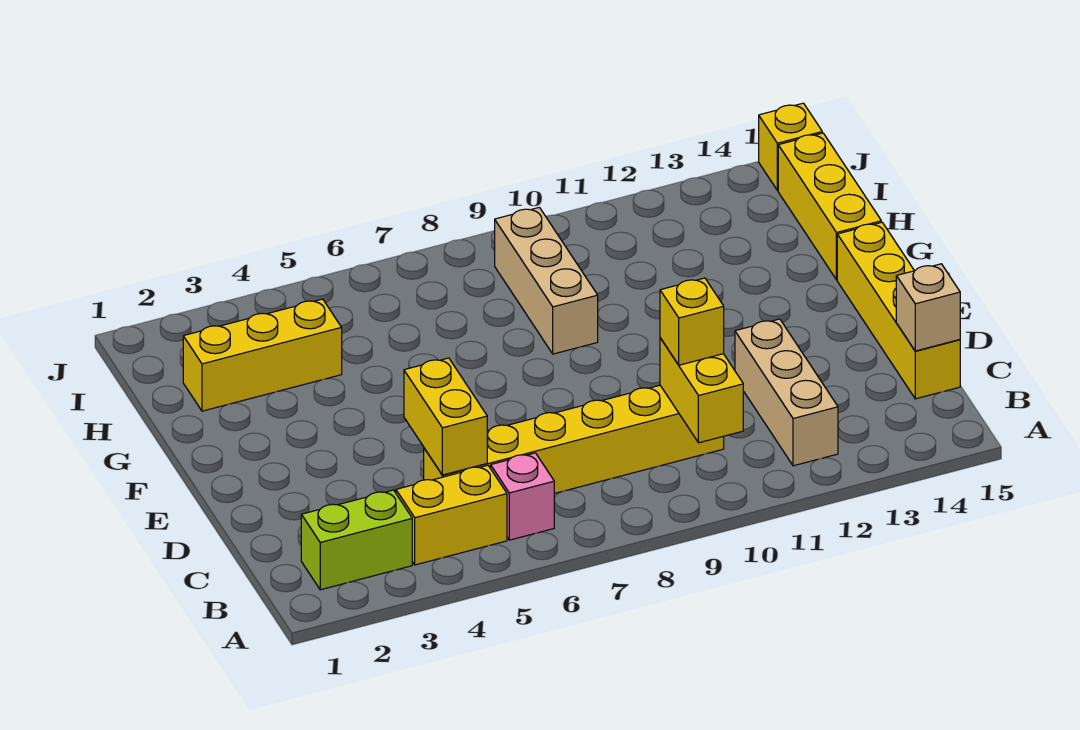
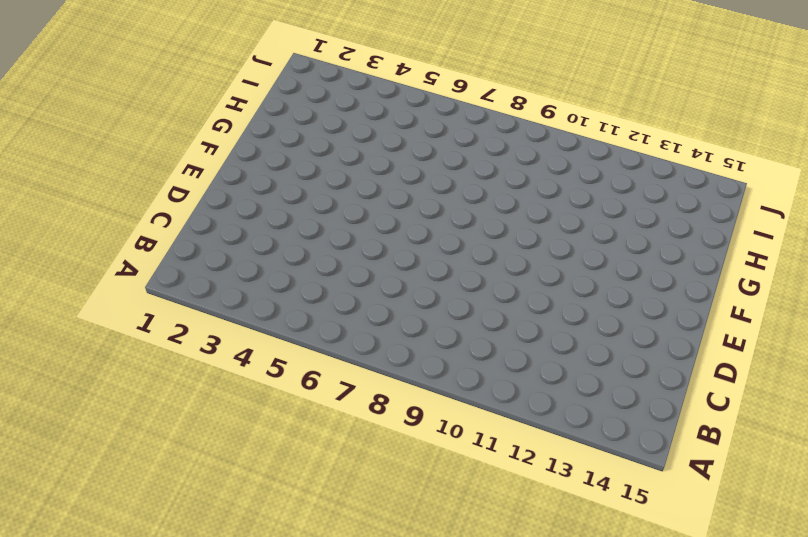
none -> lime brick B2:B3 level 1
none -> yellow brick B4:B5 level 1
none -> pink brick B6 level 1

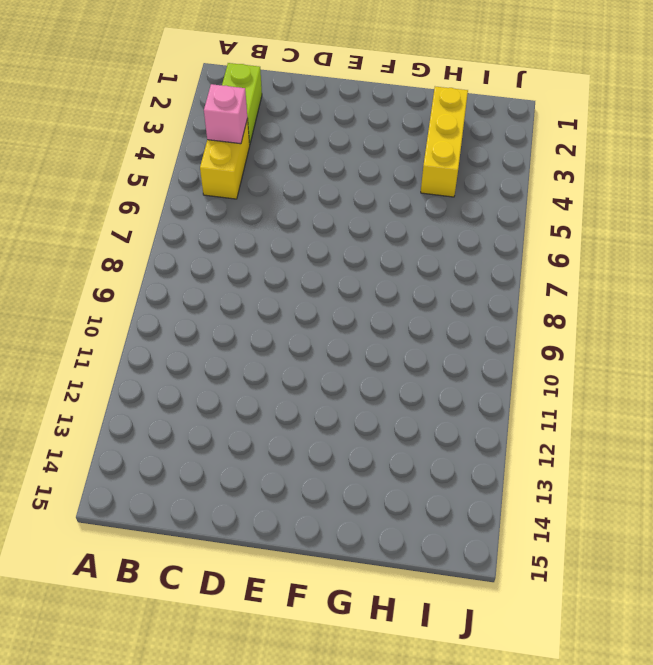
pink brick B4 level 2 -> pink brick B6 level 1
none -> tan brick B12:D12 level 1
none -> yellow brick C5:C10 level 1
none -> yellow brick C15:F15 level 1

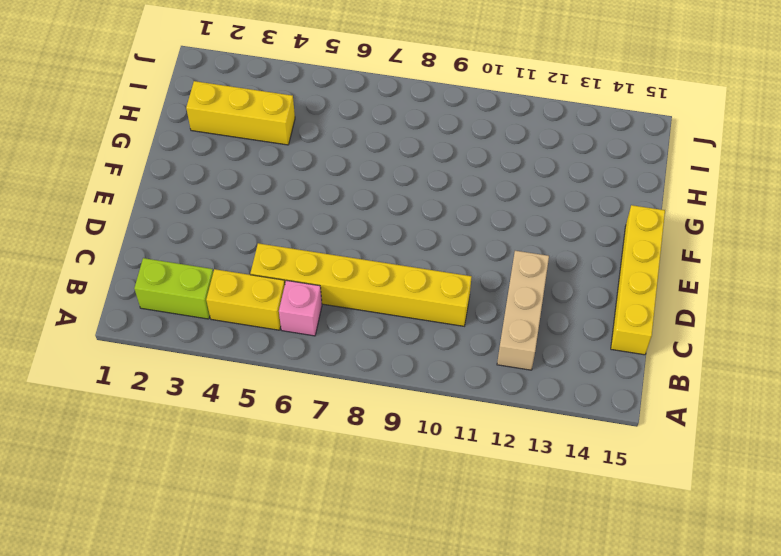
none -> tan brick G9:I9 level 1
none -> yellow brick G15:I15 level 1
none -> yellow brick J15 level 1

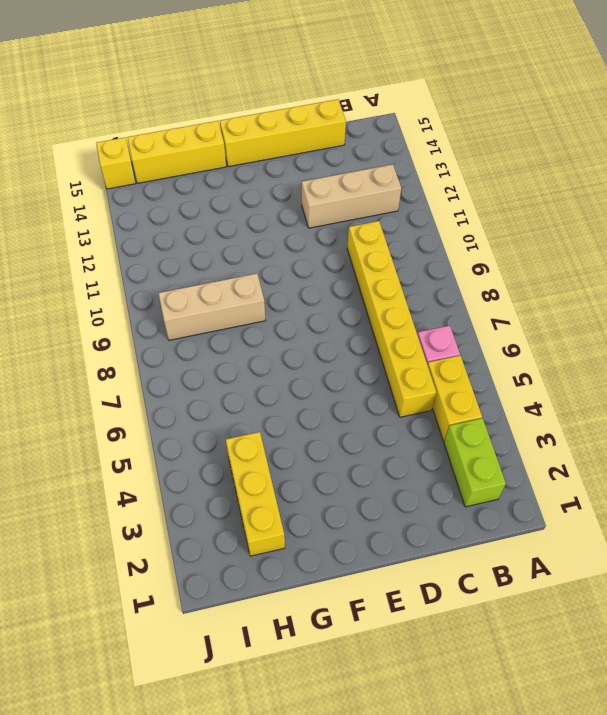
none -> yellow brick B10:C10 level 2
none -> yellow brick C5:D5 level 2
none -> tan brick C15 level 2

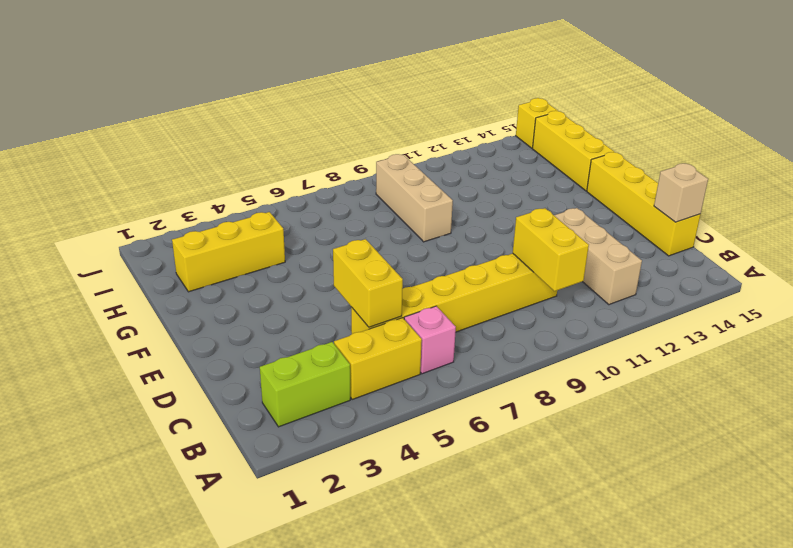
none -> yellow brick C10 level 3

